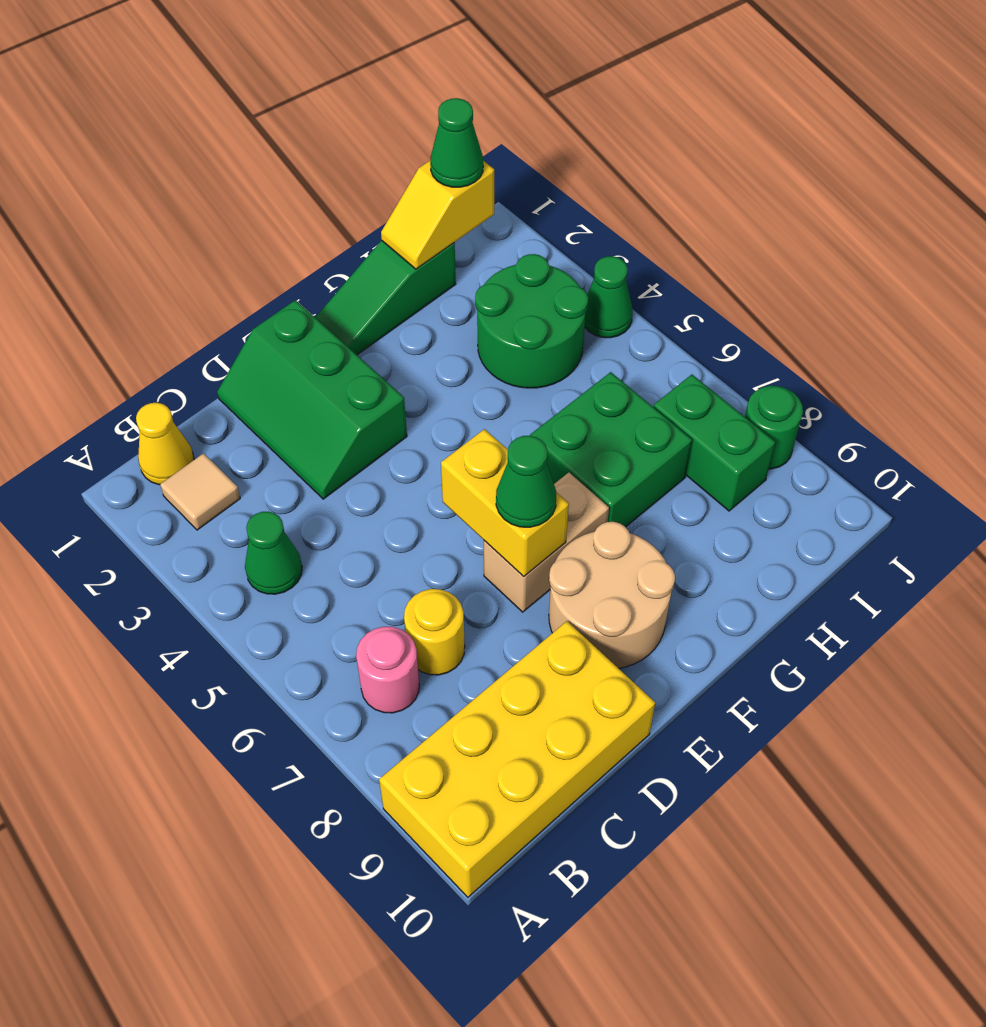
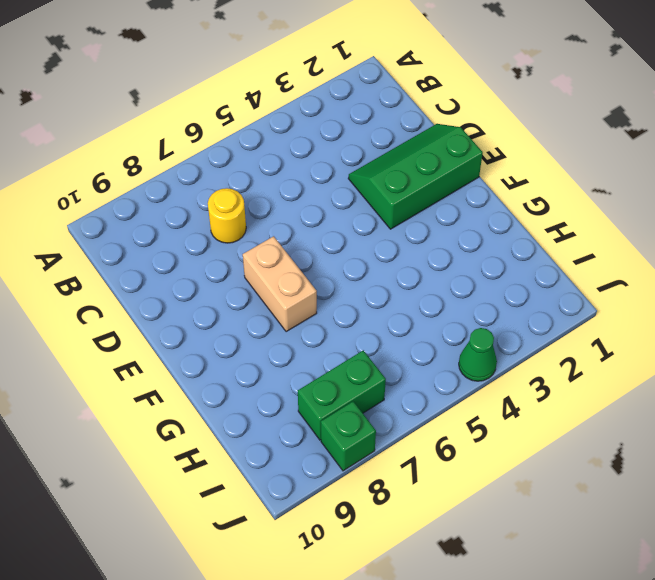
green brick J8 level 1 -> green round brick J8 level 1
none -> yellow brick A9:D10 level 1
none -> yellow cone B1 level 1
none -> tan tile B2 level 1

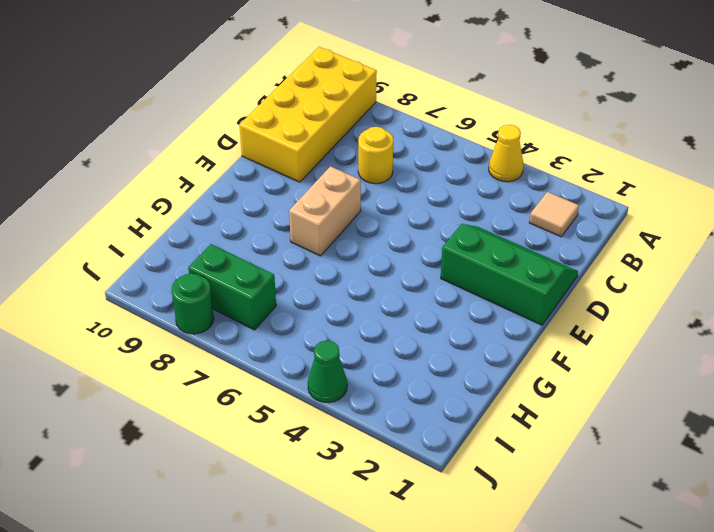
yellow cone A4 level 1 -> yellow cone B1 level 1
none -> green cone B4 level 1
none -> pink round brick B7 level 1
none -> tan round brick E8:F9 level 1

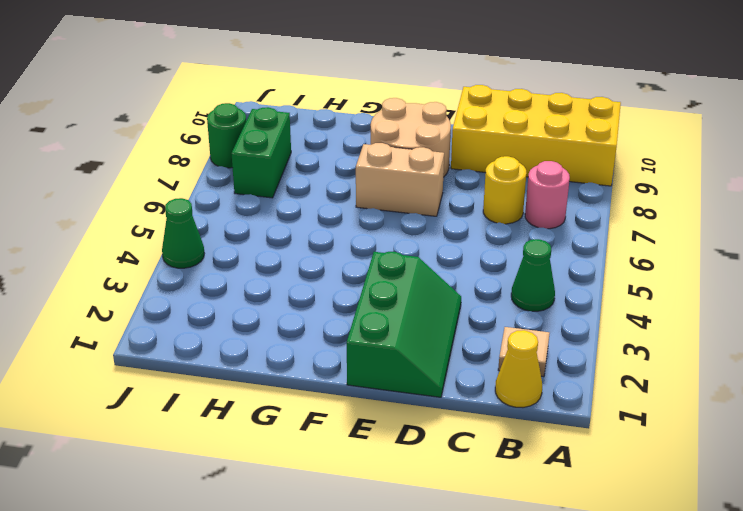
none -> green slope F1:H1 level 1 top H
none -> green brick G6:H7 level 1
none -> green round brick H3:I4 level 1

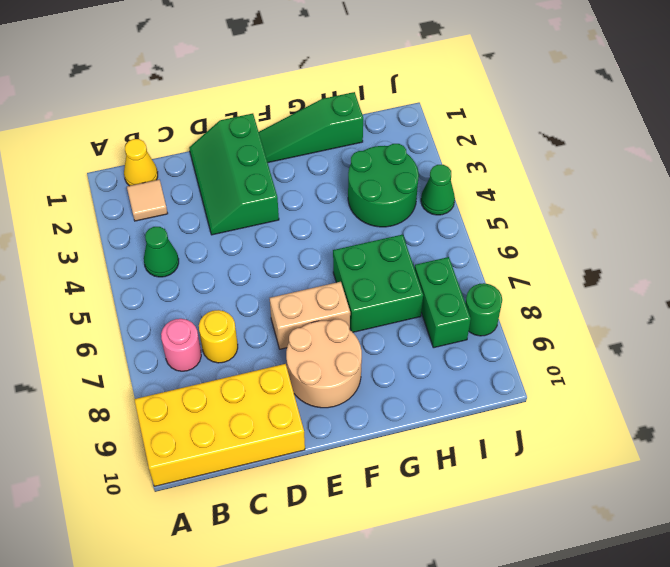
none -> yellow brick E6:E7 level 2
none -> yellow slope H1:I1 level 2 top I
none -> green cone E7 level 3

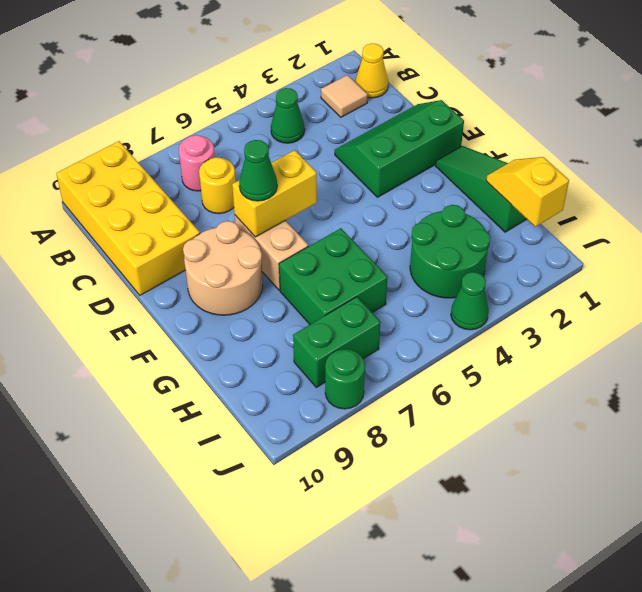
none -> green cone I1 level 3

